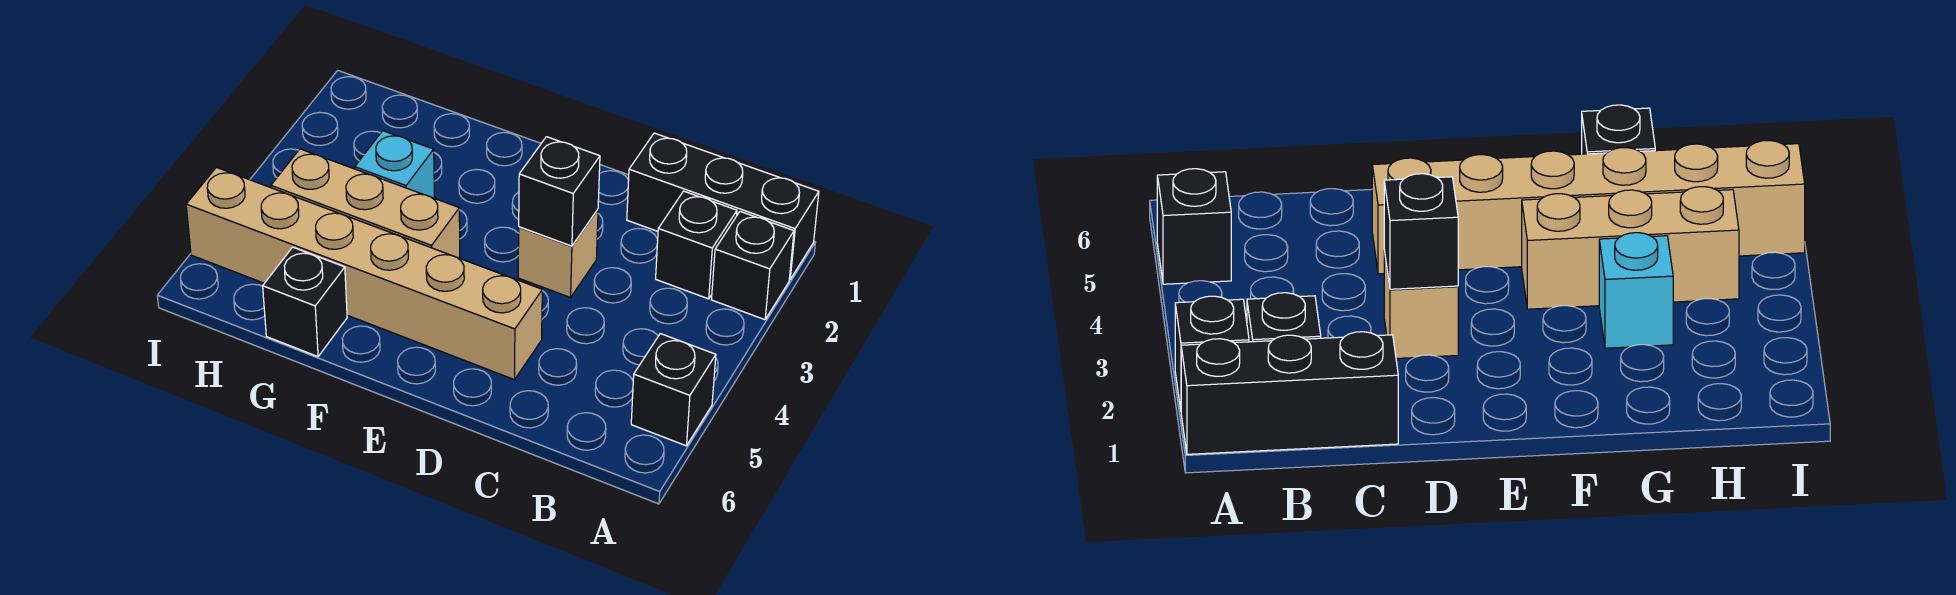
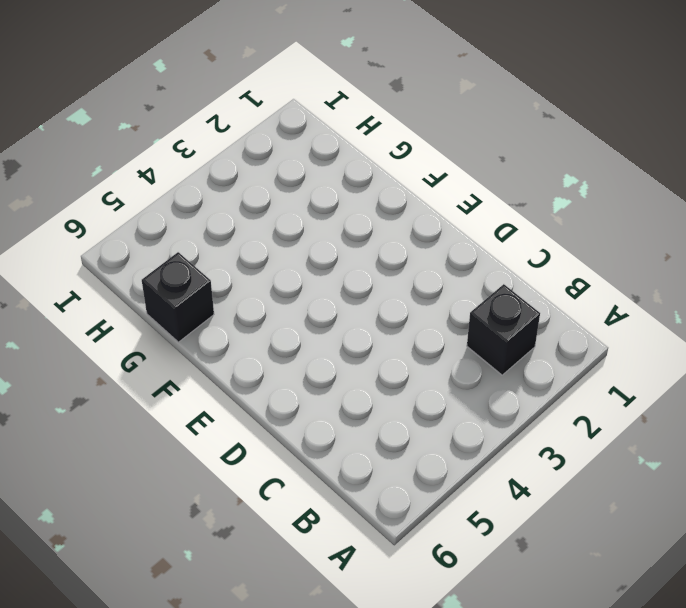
none -> black brick A1:C1 level 1
none -> black brick A2 level 1

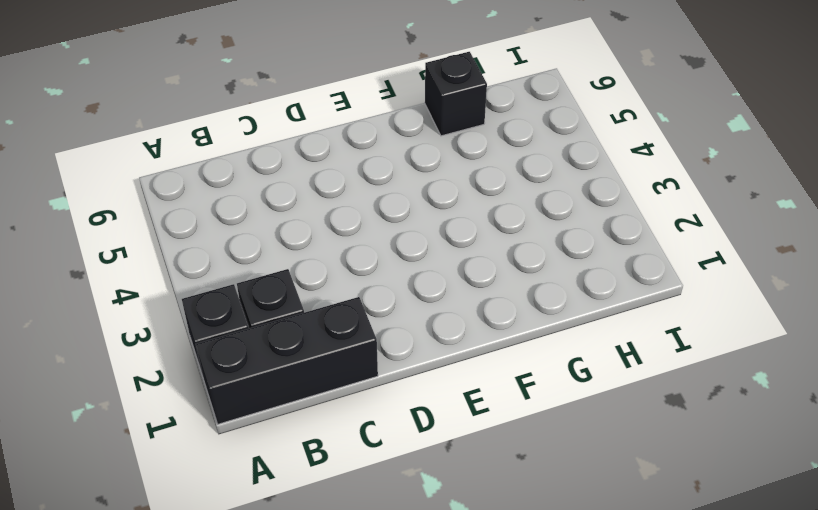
none -> black brick A5 level 1
none -> tan brick D3 level 1

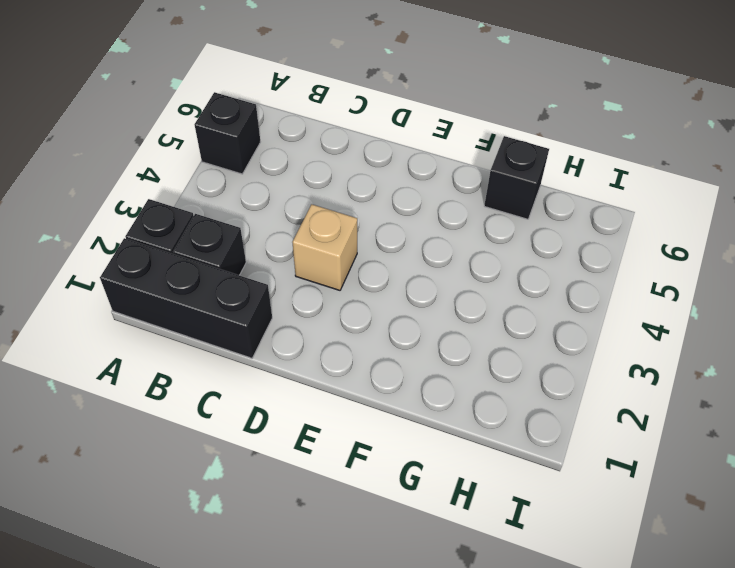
none -> tan brick D5:I5 level 1
none -> tan brick F4:H4 level 1

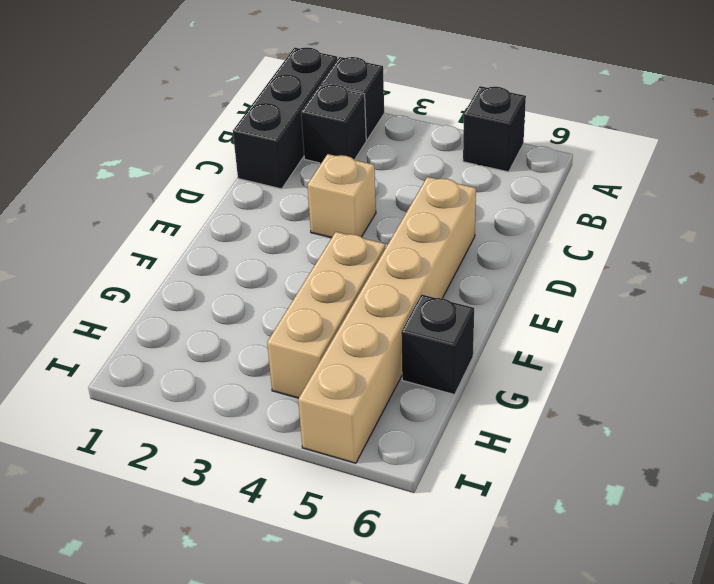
none -> cyan brick G3 level 1
none -> black brick D3 level 2

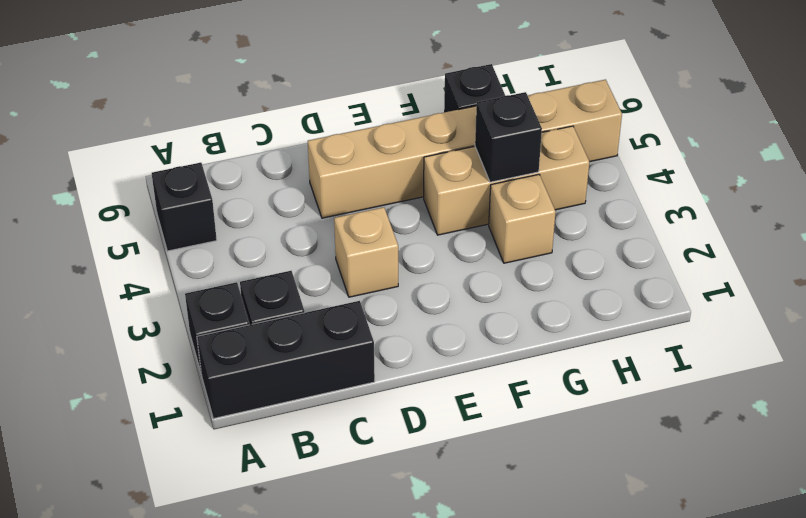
tan brick G3 level 1 -> cyan brick G3 level 1
black brick G4 level 2 -> black brick D3 level 2

